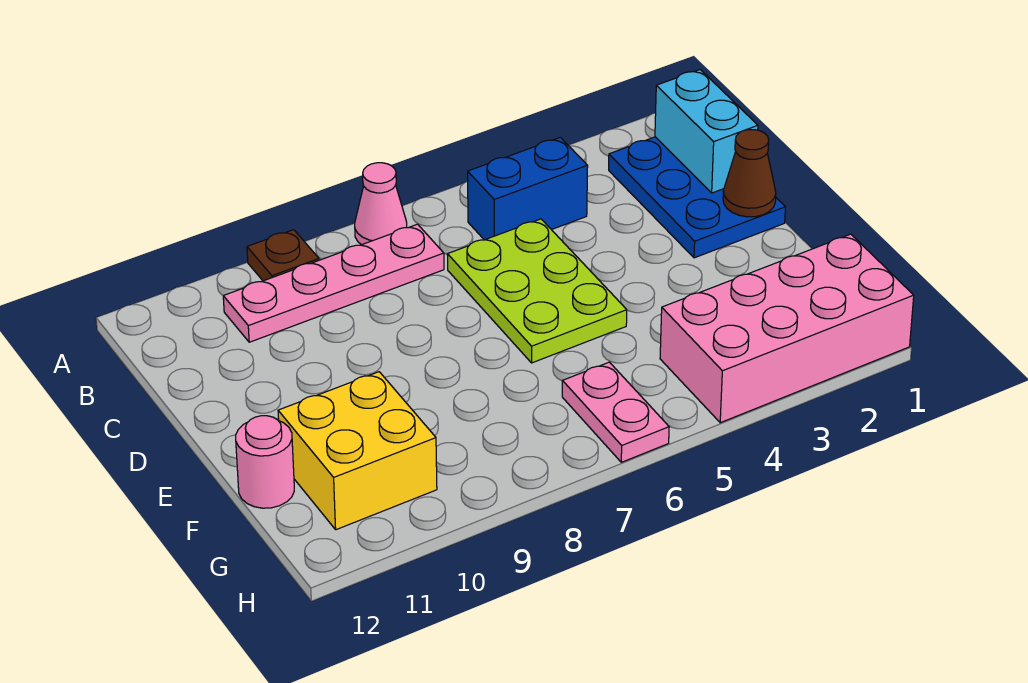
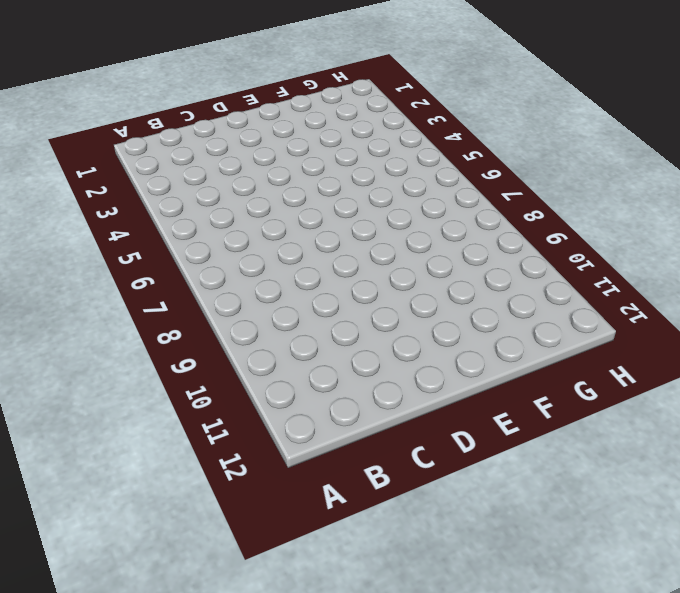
none -> pink cone A7 level 1
none -> brown plate A9 level 1
none -> blue plate B1:D2 level 1

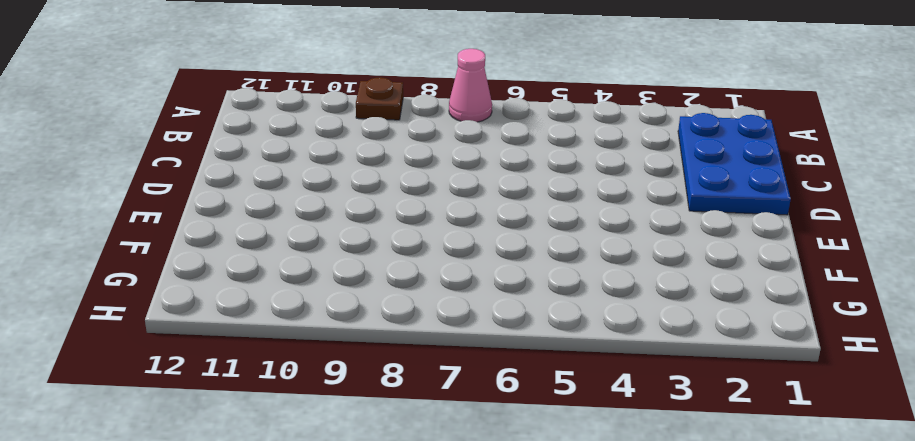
none -> blue brick B4:B5 level 1
none -> pink plate B7:B10 level 1
none -> lime plate C5:E6 level 1

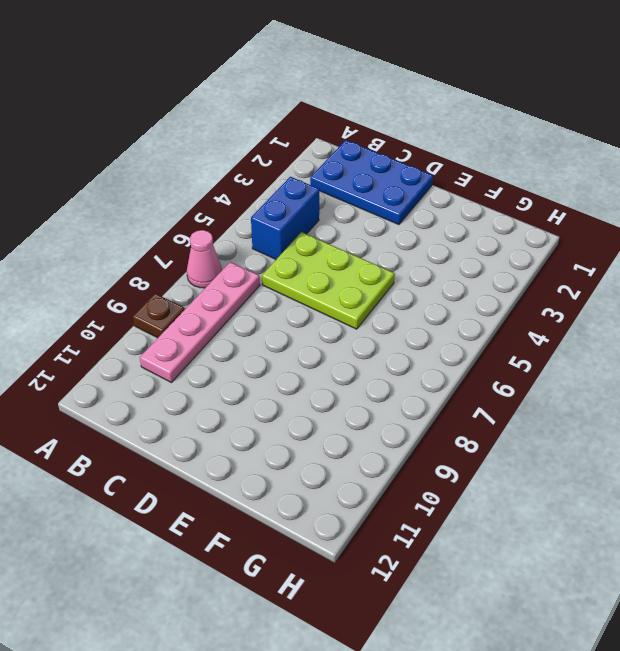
none -> yellow brick F10:G11 level 1
none -> pink round brick F12 level 1
none -> pink brick G1:H4 level 1

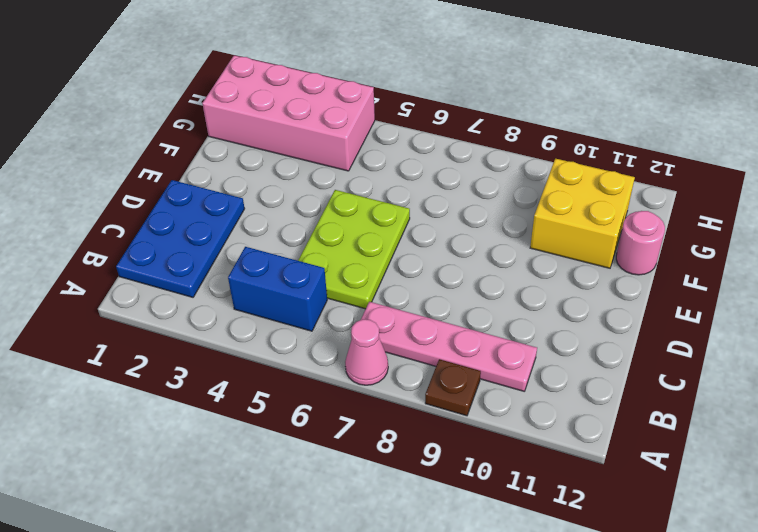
none -> pink plate G6:H6 level 1
none -> cyan brick B1:C1 level 2
none -> brown cone D1 level 2

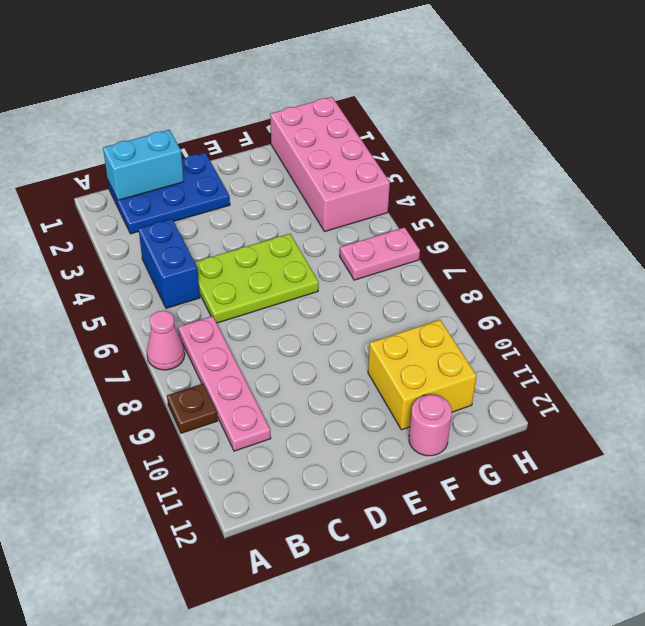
none -> brown cone D1 level 2

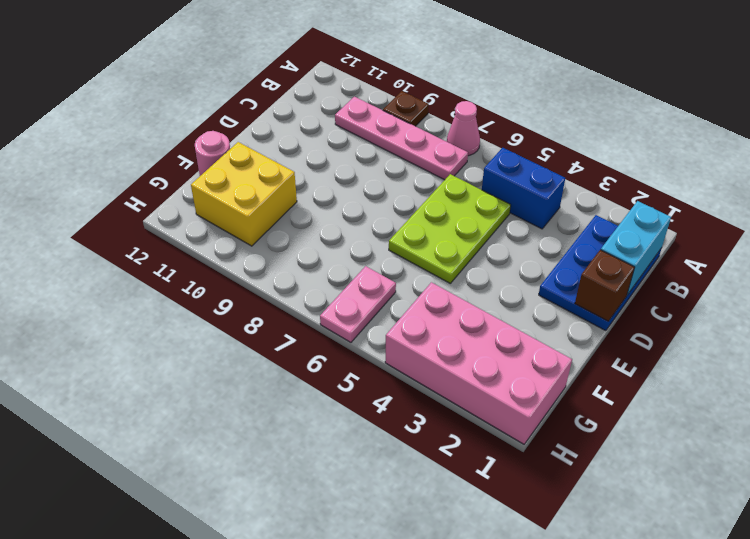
brown brick D1 level 2 -> brown cone D1 level 2

